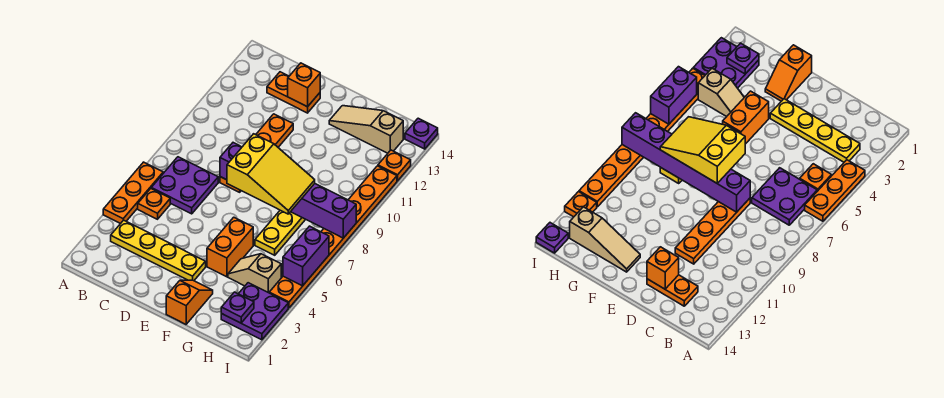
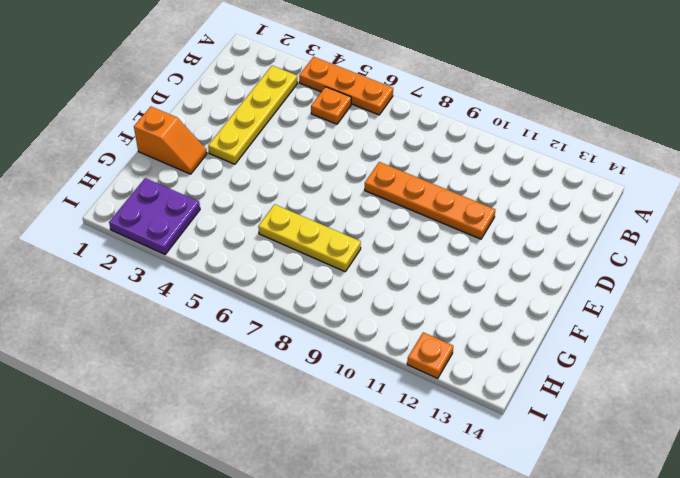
none -> purple plate B6:C7 level 1
none -> orange plate C13:D13 level 1
none -> orange brick F4:F5 level 1

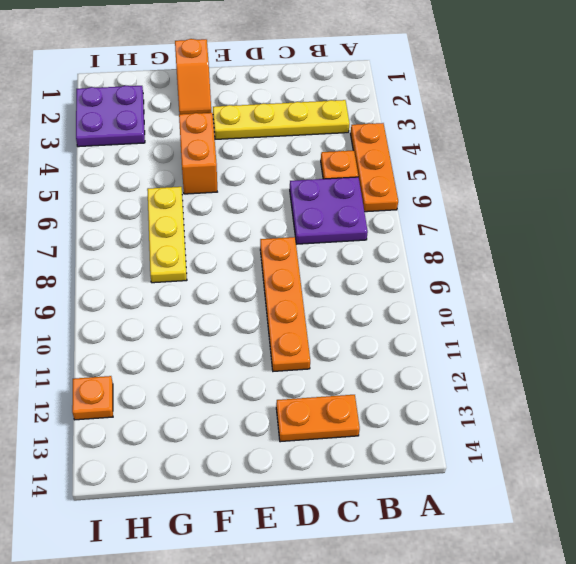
none -> tan slope F13:H13 level 1 top H
none -> tan slope G4:H4 level 1 top H
none -> orange plate I4:I11 level 1

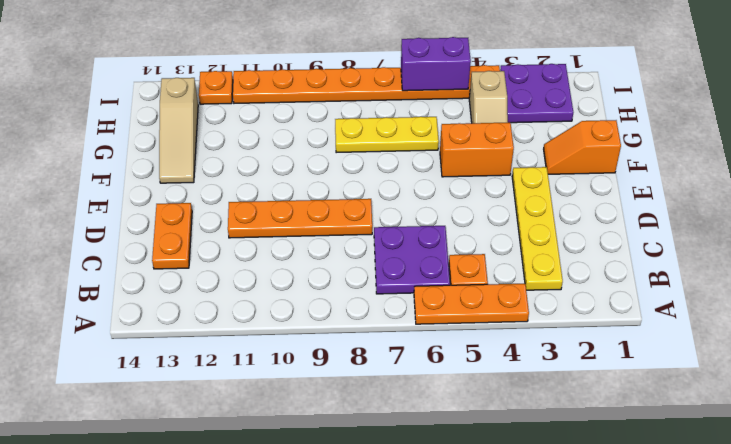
none -> purple plate I14 level 1
none -> purple brick D8:I8 level 2
none -> orange brick D13 level 2

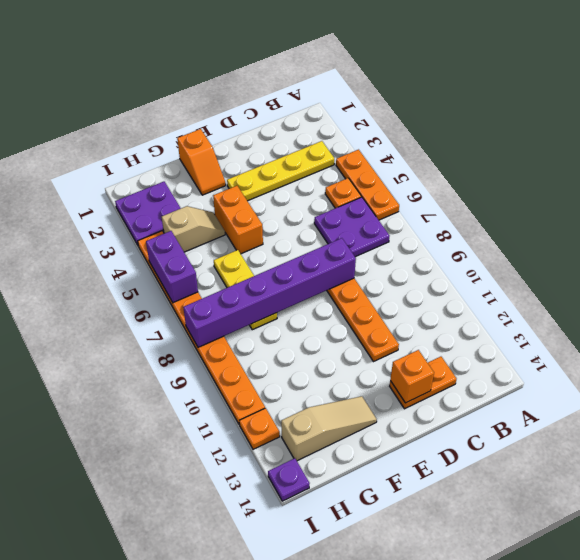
none -> purple plate H2 level 2
none -> yellow slope E7:G8 level 3 top E

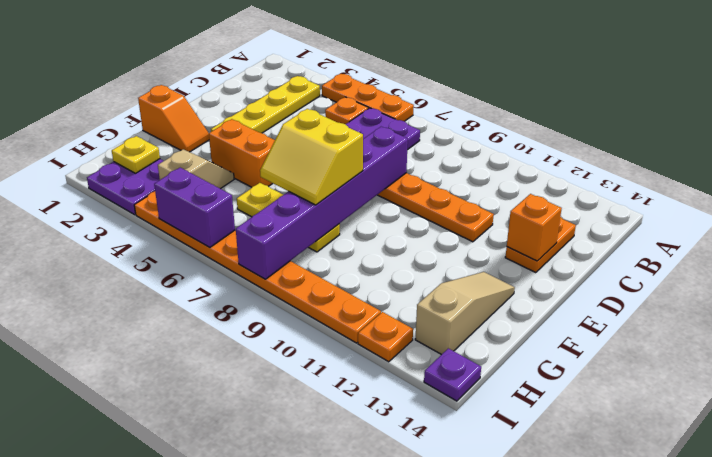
yellow slope F7:G8 level 3 top F -> yellow slope E7:G8 level 3 top E
yellow plate H2 level 2 -> purple plate H2 level 2

